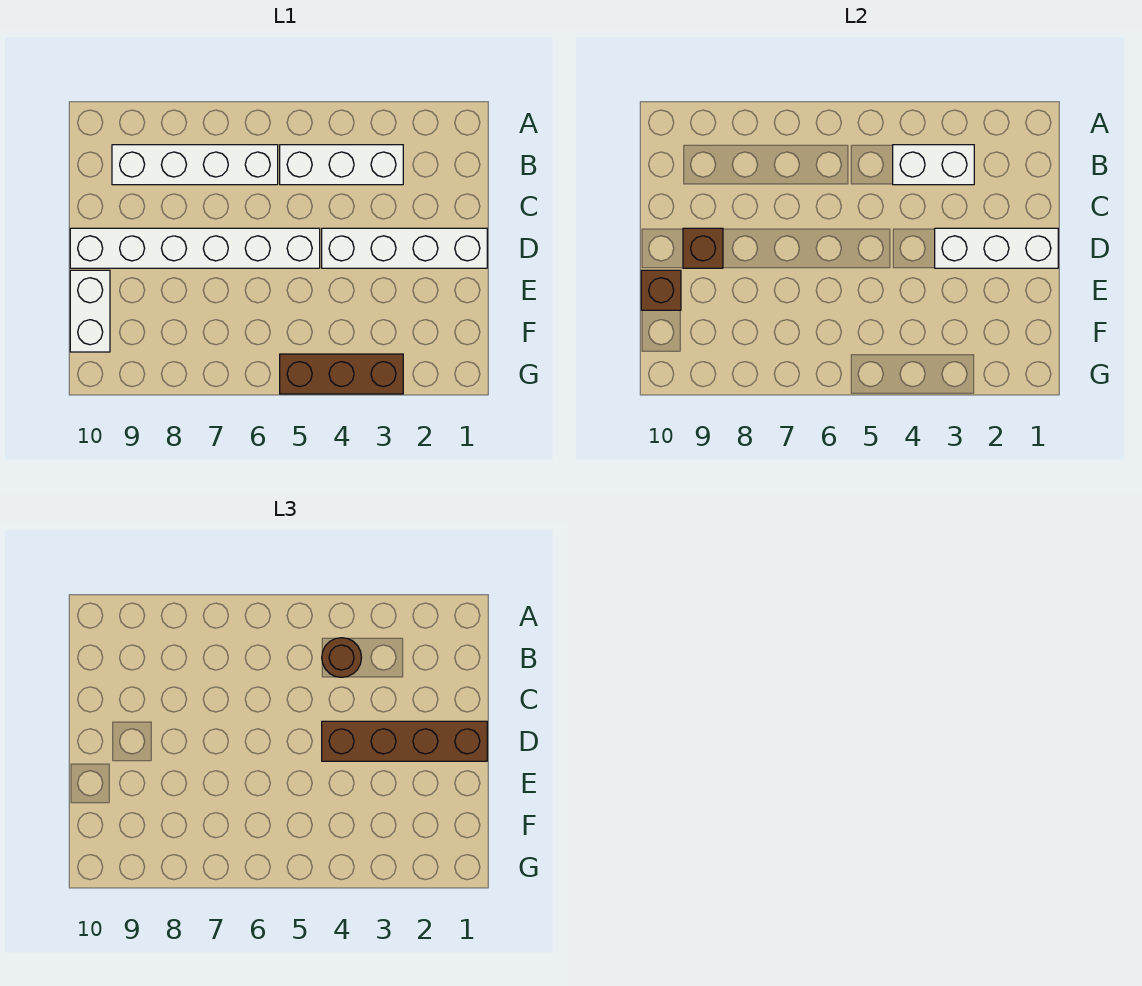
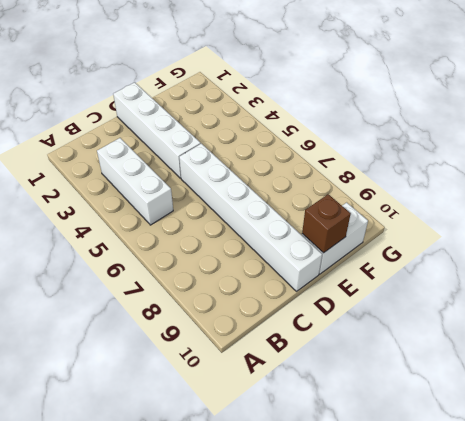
none -> white brick B6:B9 level 1
none -> brown brick G3:G5 level 1
none -> white brick B3:B4 level 2

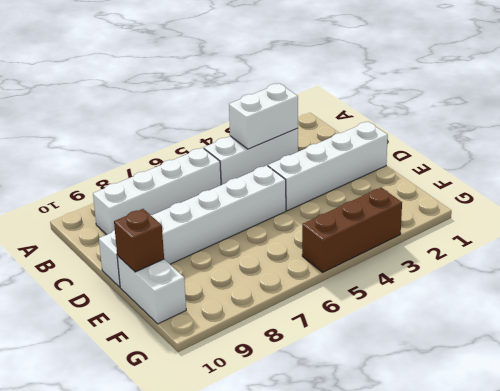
none -> white brick D1:D3 level 2
none -> brown brick D9 level 2
none -> brown round brick B4 level 3

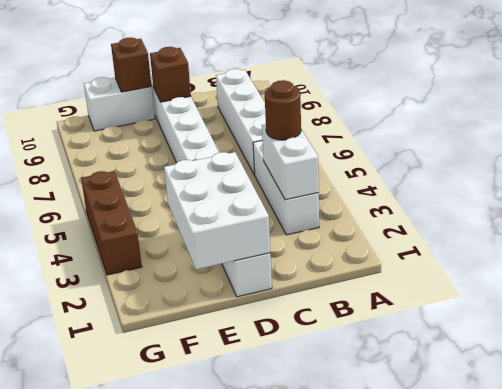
white brick D1:E3 level 2 -> white brick D1:D3 level 2
none -> brown brick D1:D4 level 3

